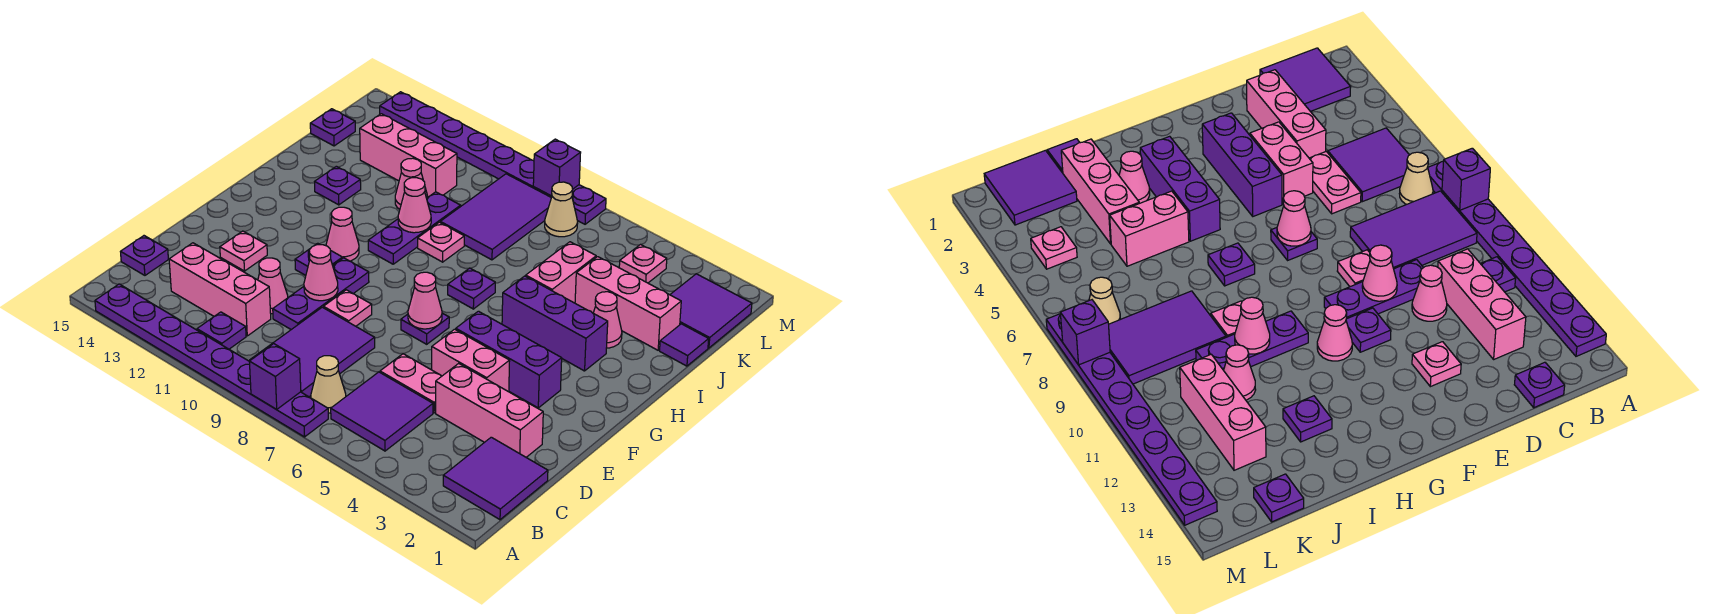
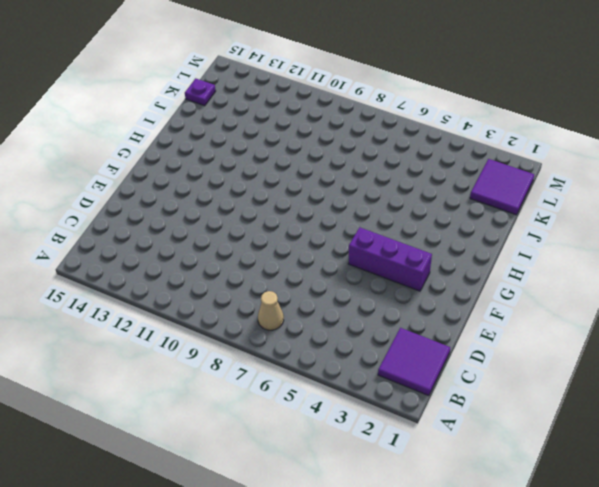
none -> purple plate A7:A14 level 1
none -> purple tile B5:C6 level 1
none -> purple tile B8:D9 level 1
none -> purple plate B11 level 1

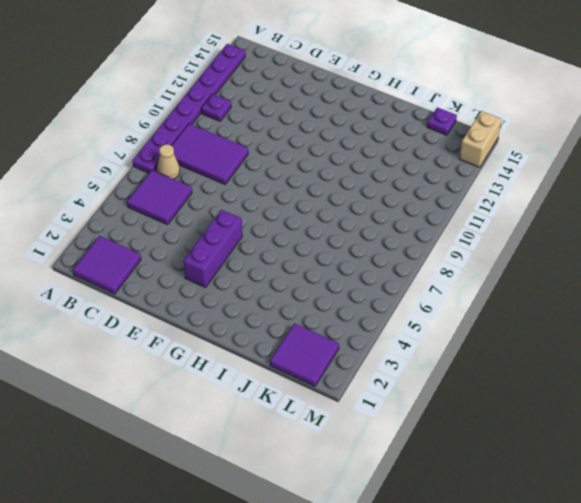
tan brick M14:M15 level 1 -> purple plate M7:M14 level 1
none -> pink brick C11:C13 level 1
none -> purple plate C15 level 1
none -> pink brick D2:D4 level 1
none -> pink plate D5:D6 level 1

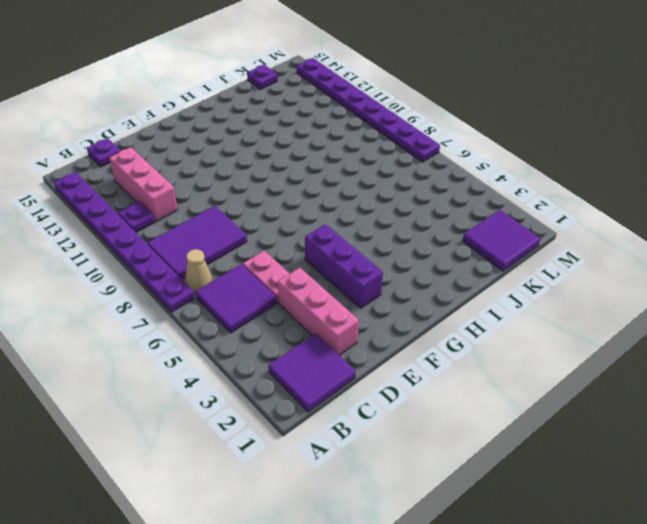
none -> purple plate D10:F10 level 1
none -> pink cone D11 level 1
none -> pink brick E4:E5 level 1
none -> pink plate E9 level 1

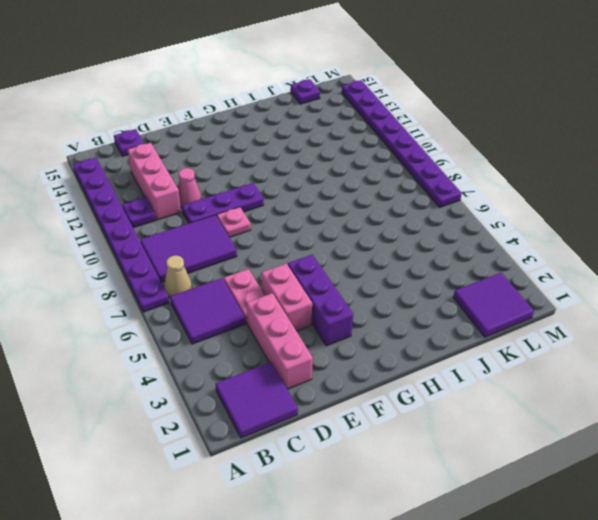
none -> pink plate E13 level 1
none -> purple plate F7 level 1
none -> purple plate F11 level 1
none -> pink cone G11 level 1

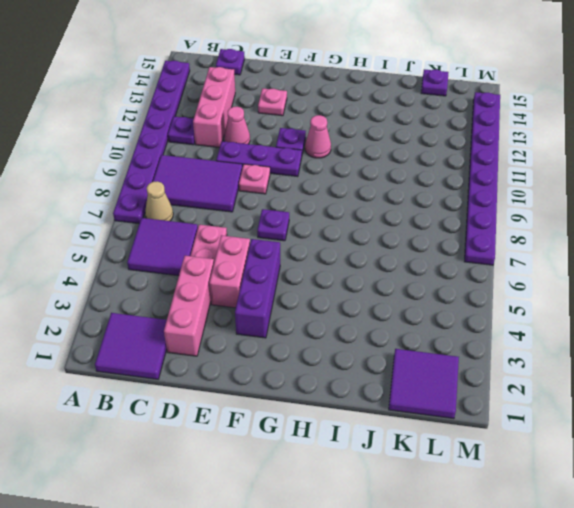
none -> purple brick H3:H5 level 1
none -> purple plate H7 level 1
none -> purple plate H10:J10 level 1
none -> pink cone I3 level 1

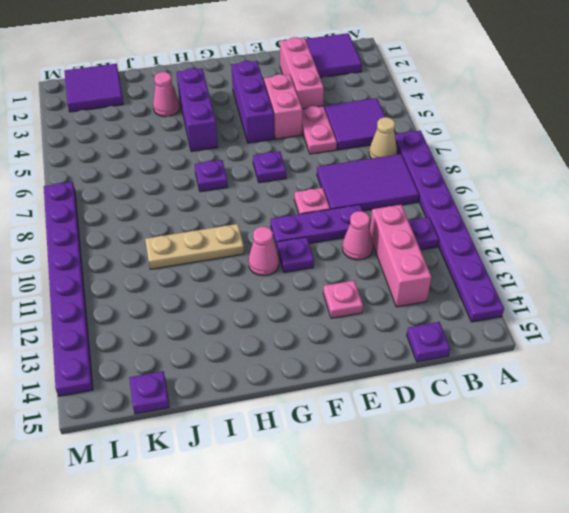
tan plate H10:J10 level 1 -> purple plate H10:J10 level 1
none -> pink brick I5:J5 level 1
none -> pink plate I9 level 1
none -> purple plate I13 level 1
none -> purple tile J1 level 1

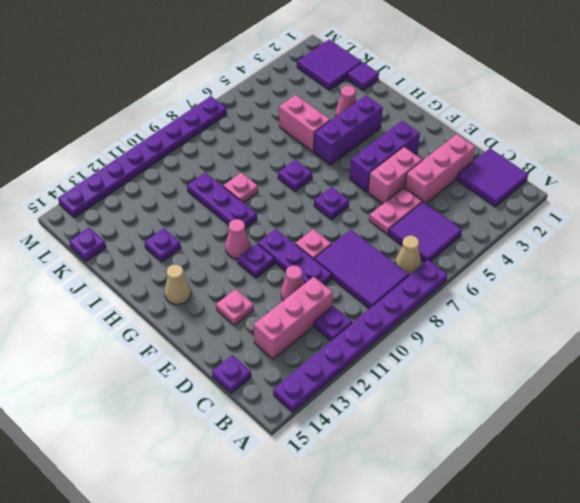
tan cone G14 level 1 -> tan cone L7 level 1
none -> pink brick J2:J4 level 1
none -> purple tile J8:L9 level 1
none -> pink cone J11 level 1
none -> pink brick K11:K13 level 1

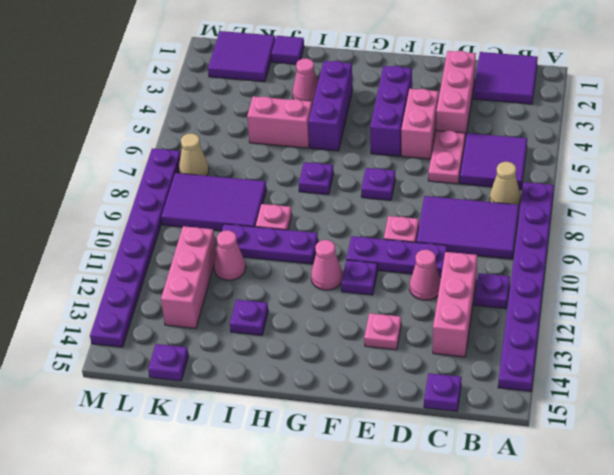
none -> pink brick J2:J4 level 1
none -> pink plate L4 level 1
none -> purple brick A8 level 2
none -> pink cone E10 level 2

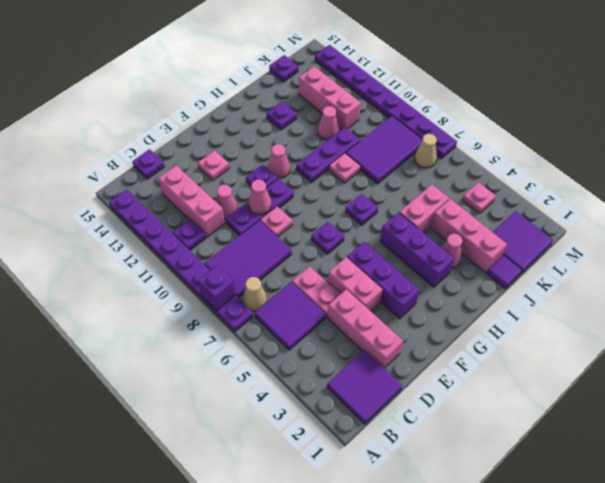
none -> pink cone F7 level 2
none -> pink cone I10 level 2
none -> purple brick M8 level 2

